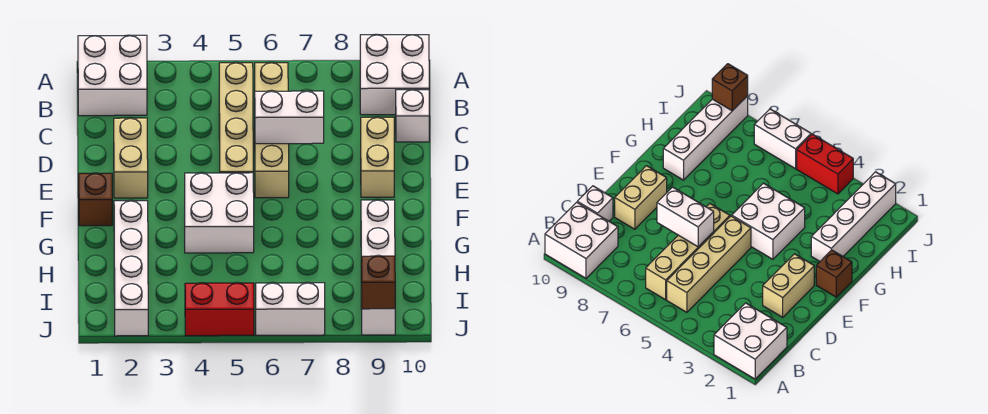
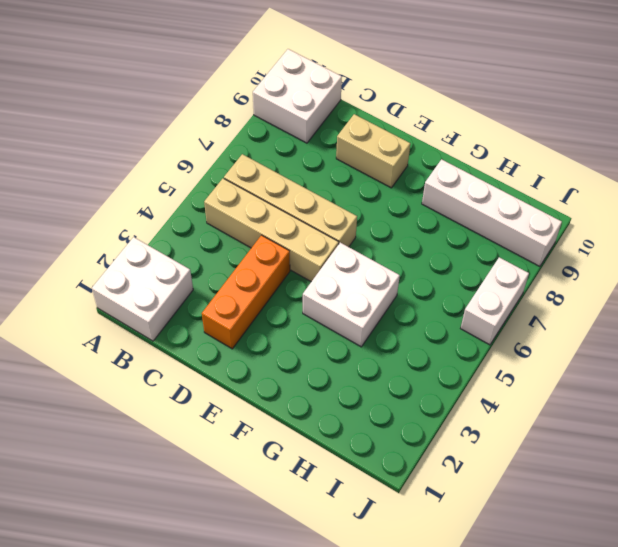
orange brick D2:D4 level 1 -> tan brick D2:E2 level 1
none -> white brick C10 level 1
none -> brown brick F1 level 1
none -> white brick G2:J2 level 1

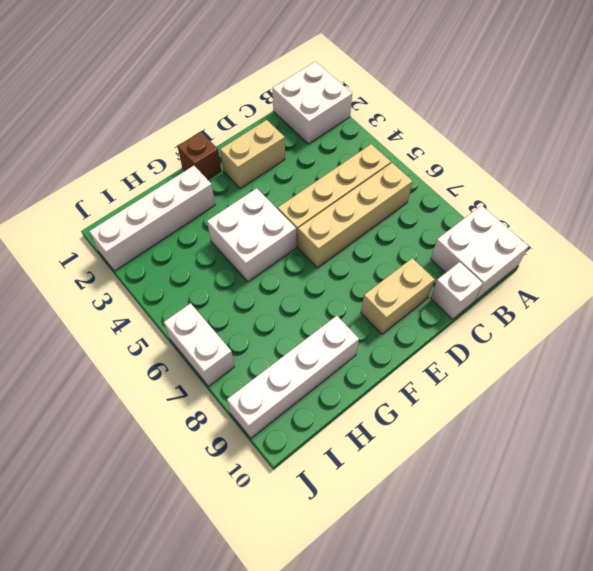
none -> red brick J4:J5 level 1
none -> white brick D6:D7 level 2
none -> brown brick J9 level 2

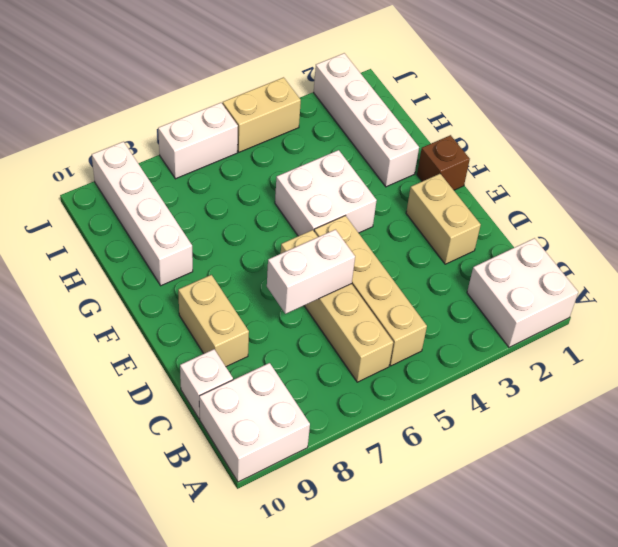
tan brick J4:J5 level 1 -> red brick J4:J5 level 1
none -> brown brick J9 level 2

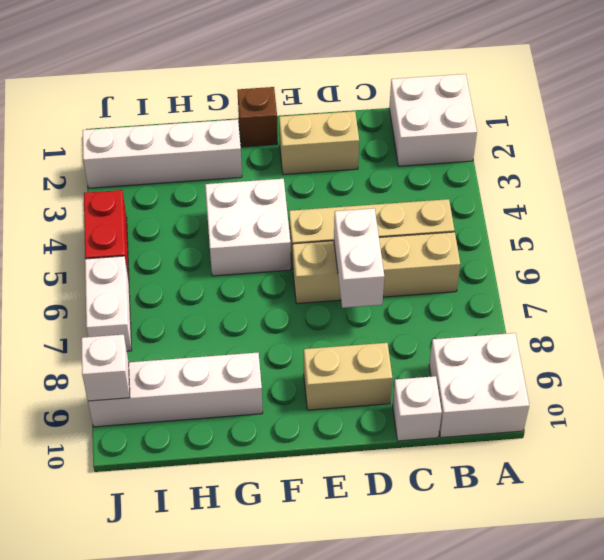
white brick J9 level 2 -> brown brick J9 level 2

